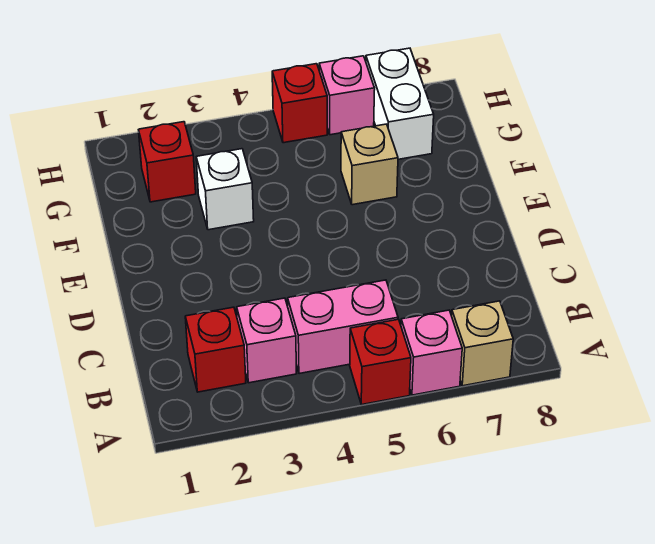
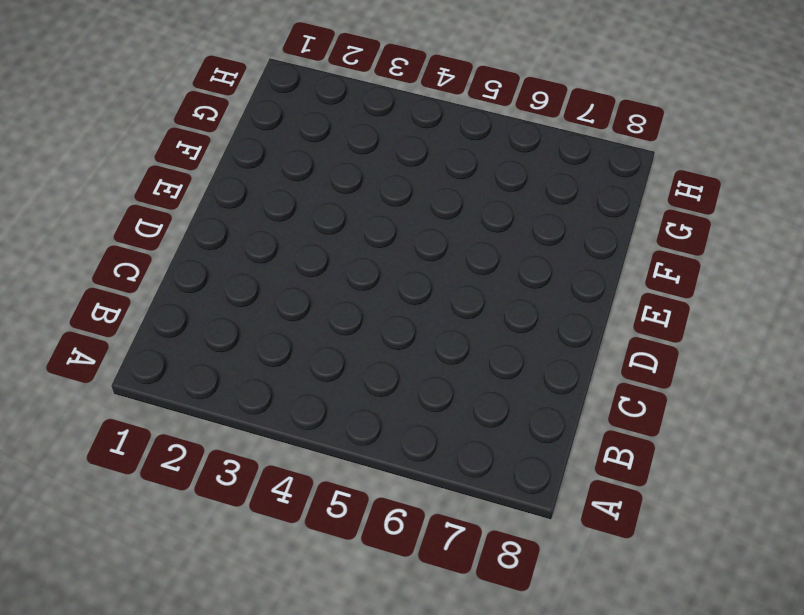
none -> red brick A5 level 1
none -> pink brick A6 level 1
none -> tan brick A7 level 1

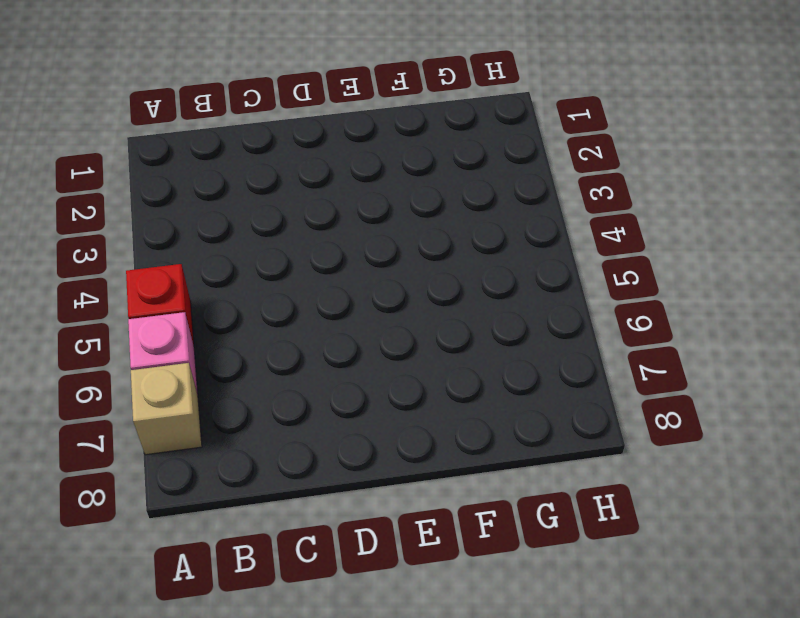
none -> red brick B2 level 1
none -> pink brick B3 level 1
none -> pink brick B4:B5 level 1

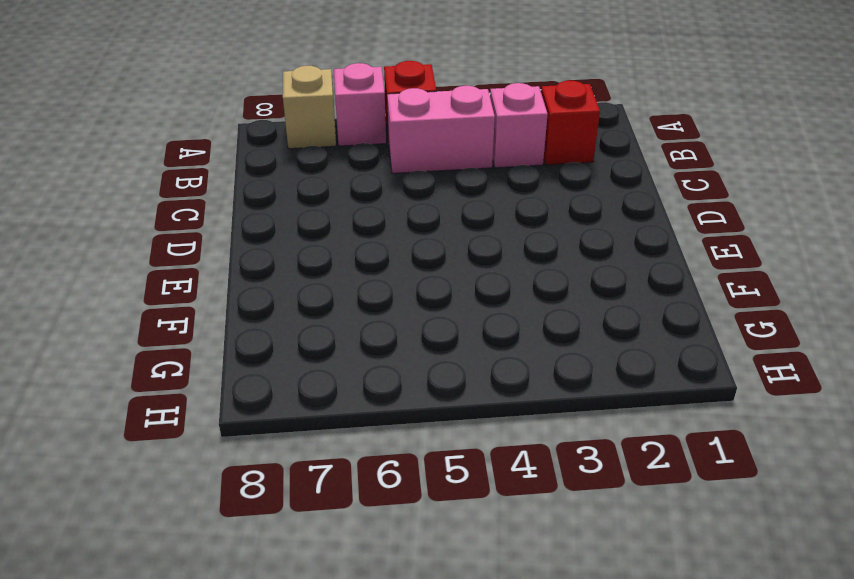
none -> white brick F3 level 1
none -> tan brick F6 level 1
none -> red brick G2 level 1

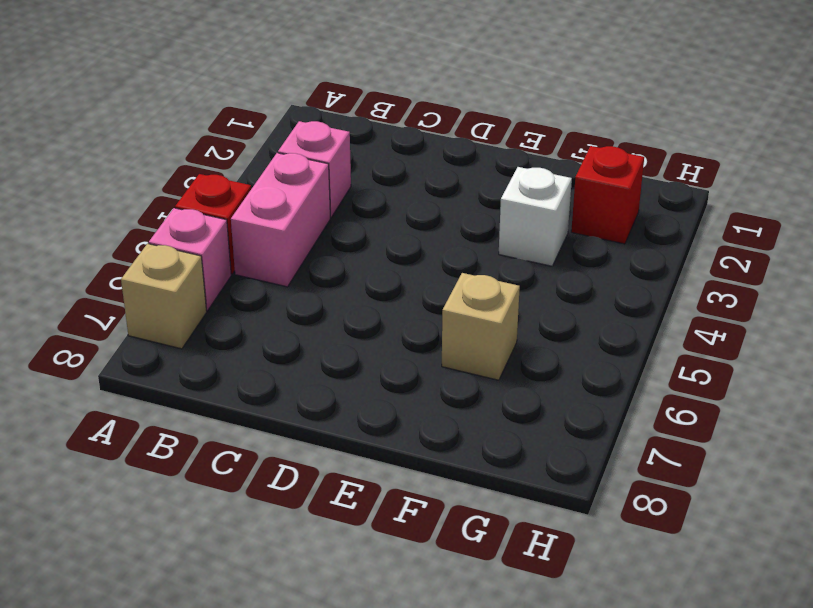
none -> red brick B2 level 1
none -> white brick G7:H7 level 1
none -> red brick H5 level 1

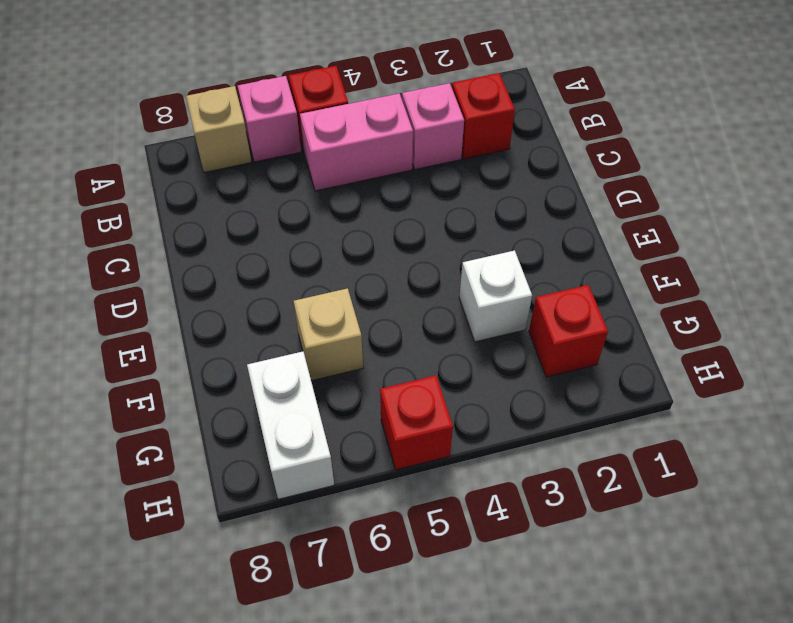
none -> pink brick H6 level 1

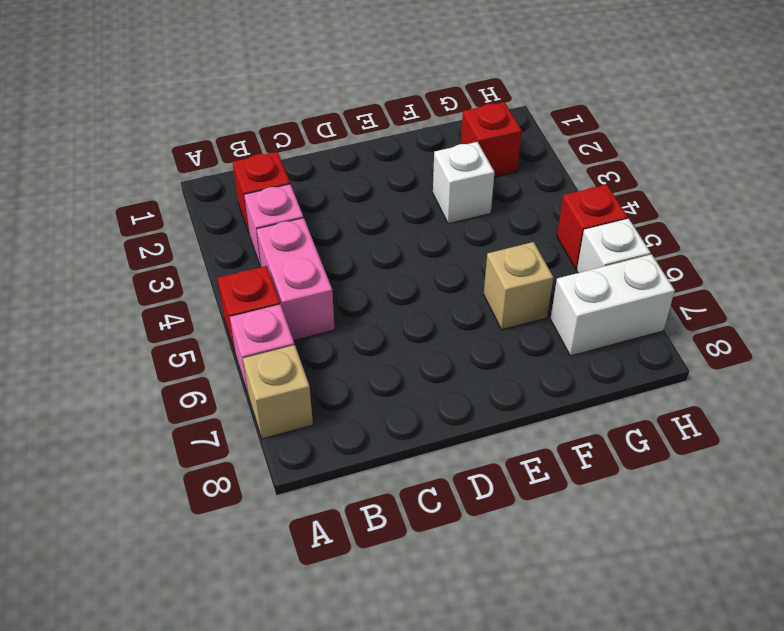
white brick H6 level 1 -> pink brick H6 level 1

